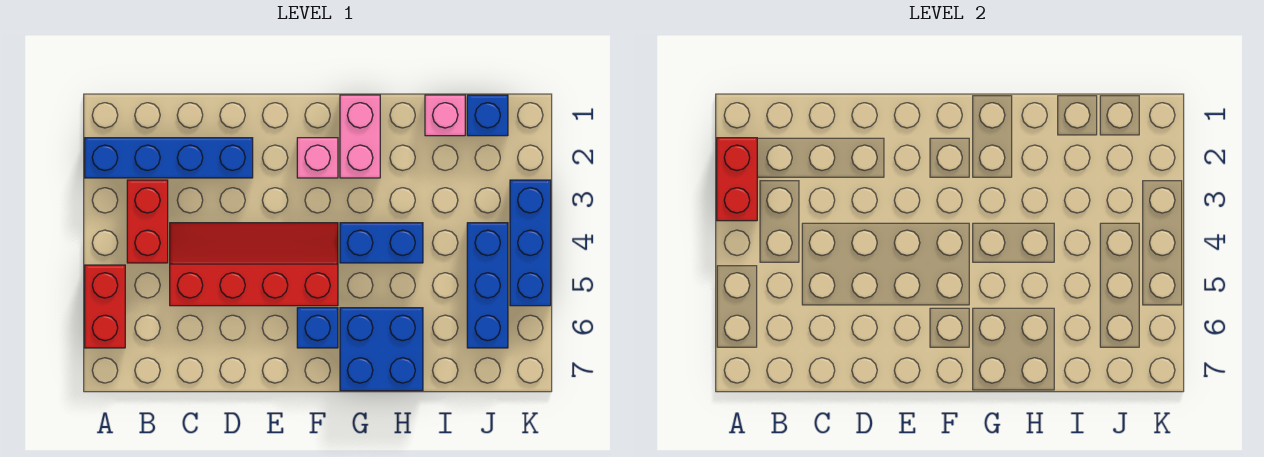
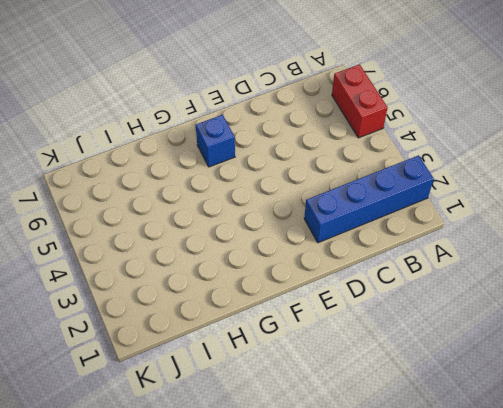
none -> red brick B3:B4 level 1
none -> red slope C4:F5 level 1 top 5
none -> pink brick F2 level 1

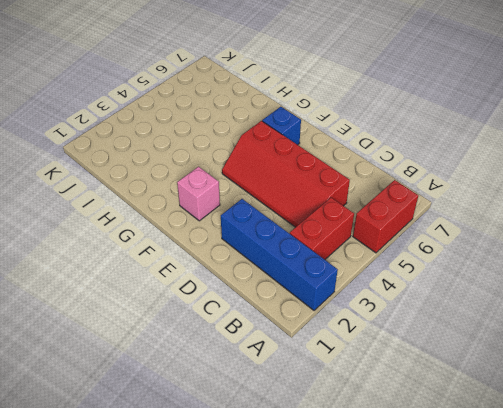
none -> pink brick G1:G2 level 1
none -> blue brick G4:H4 level 1
none -> blue brick G6:H7 level 1

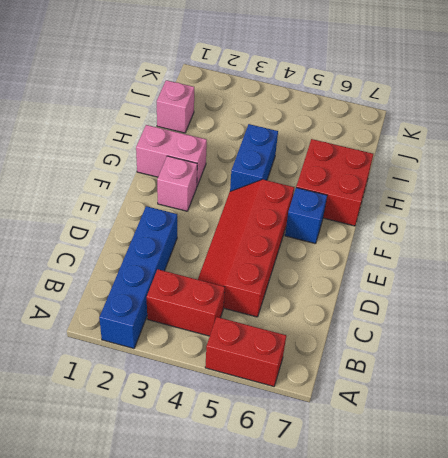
red brick G6:H7 level 1 -> blue brick G6:H7 level 1
none -> blue brick J1 level 1
none -> blue brick J4:J6 level 1
none -> blue brick K3:K5 level 1

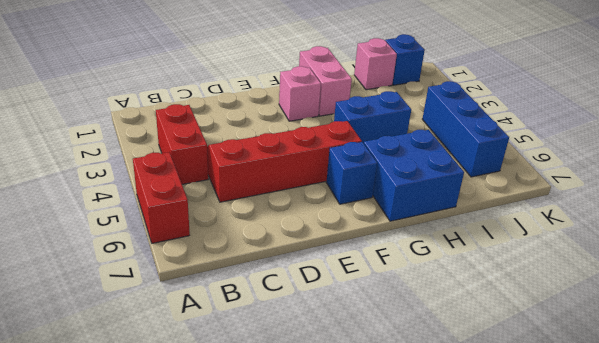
none -> blue brick A2:D2 level 1
none -> blue brick K3:K5 level 1
none -> red brick A2:A3 level 2

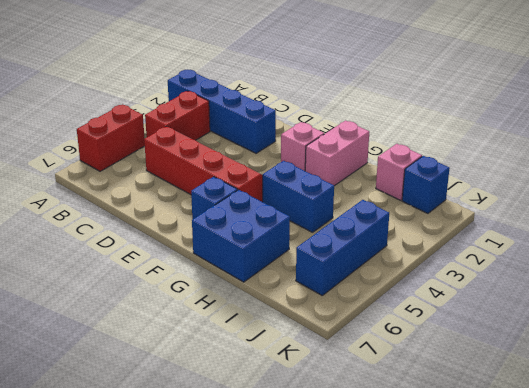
none -> blue brick K3:K5 level 1
none -> red brick A2:A3 level 2

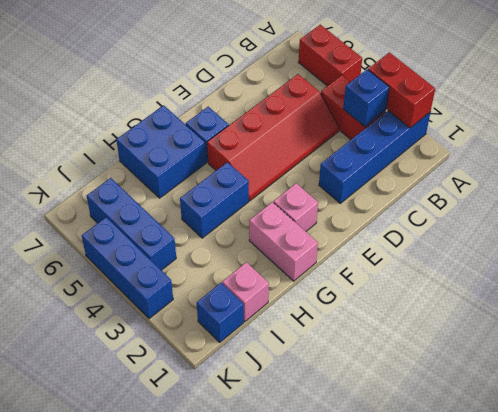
blue brick B3 level 2 -> none

